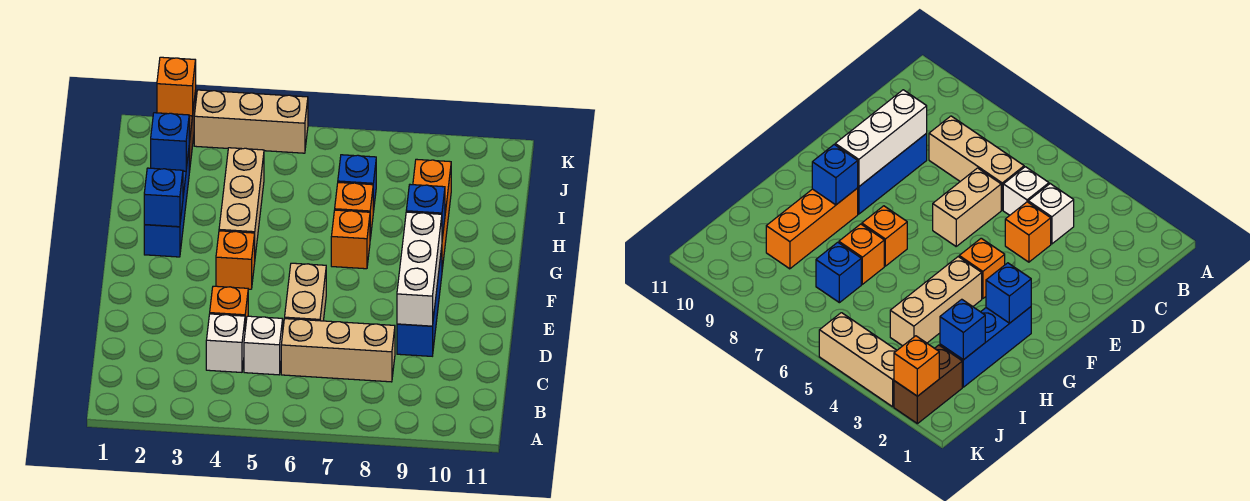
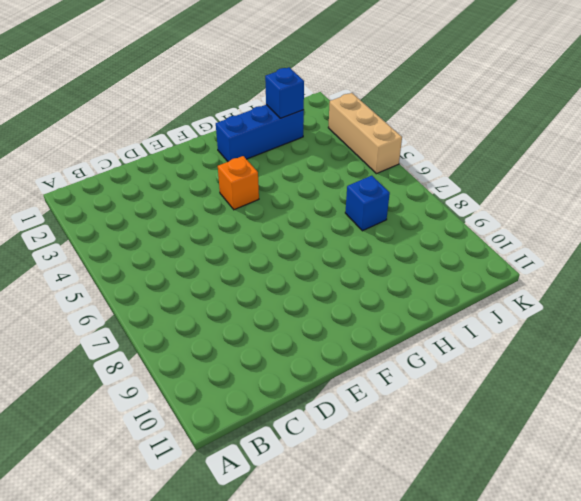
none -> white brick C4 level 1
none -> white brick C5 level 1
none -> tan brick C6:C8 level 1

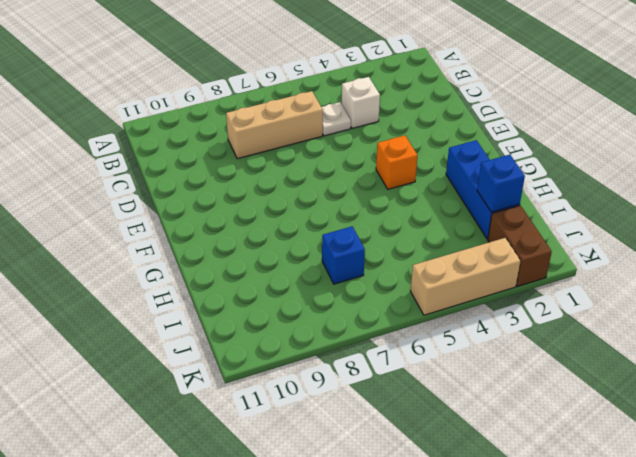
white plate C5 level 1 -> white brick C5 level 1
none -> orange brick D4 level 1
none -> tan brick D6:E6 level 1
none -> blue brick D9:F9 level 1

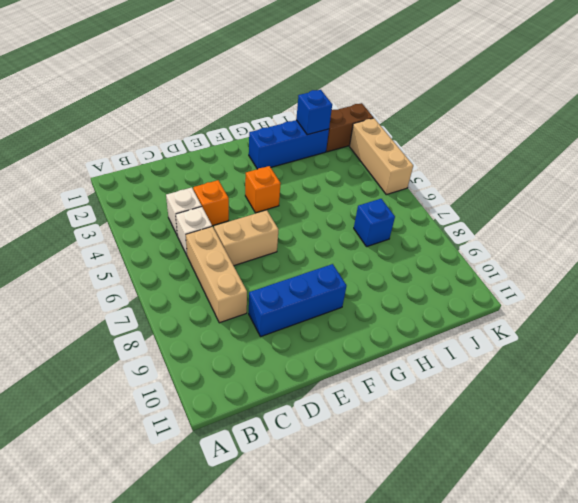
none -> tan brick G4:I4 level 1
none -> orange brick G7 level 1
none -> orange brick G9:I9 level 1

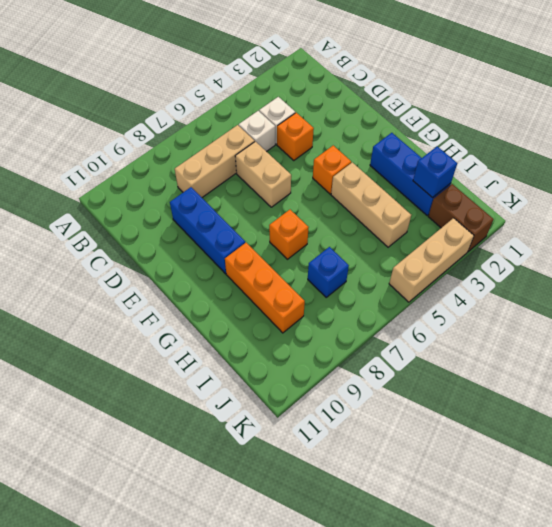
none -> orange brick H7 level 1
none -> white brick D9:F9 level 2
none -> blue brick G2 level 2

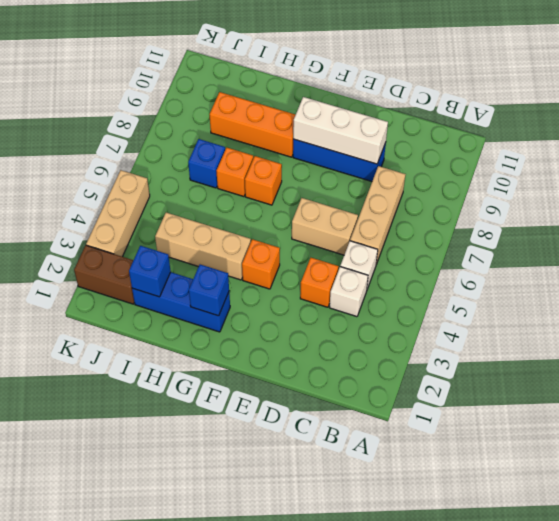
none -> blue brick G9 level 2
none -> orange brick K2 level 2

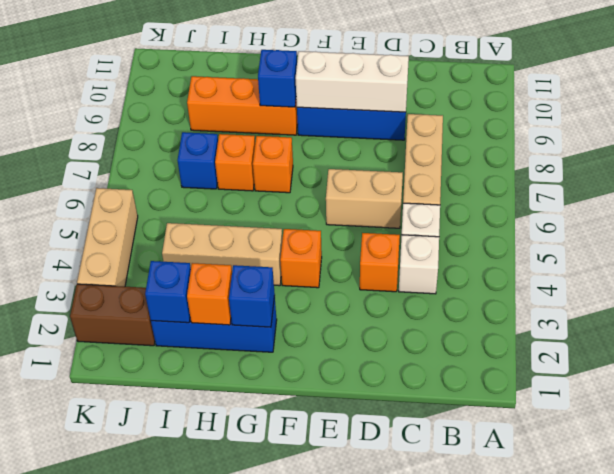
orange brick H2 level 2 -> orange brick K2 level 2

